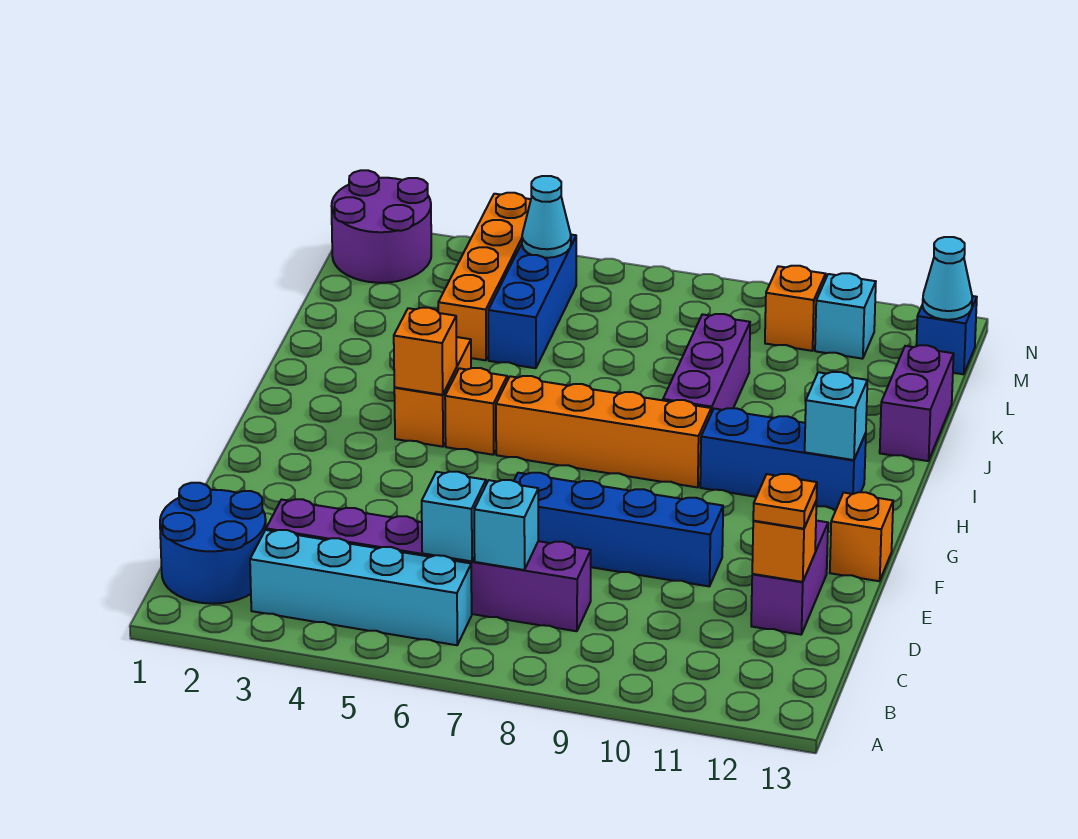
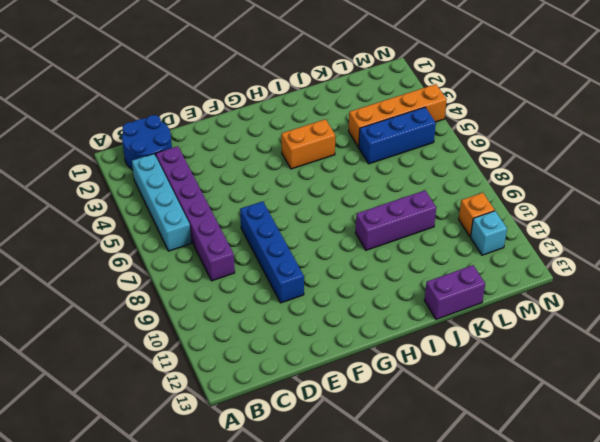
none -> purple brick D12:E12 level 1
none -> orange brick F13 level 1
none -> orange brick H5 level 1

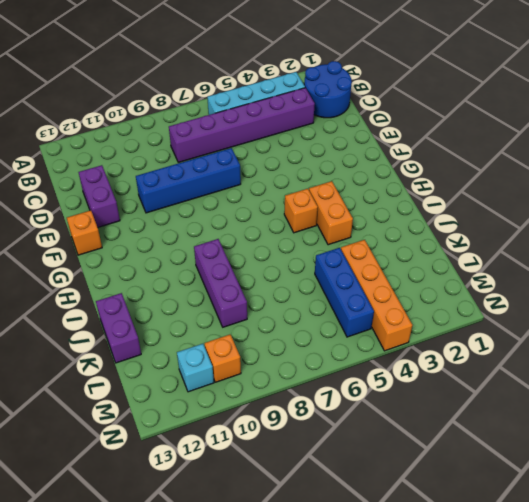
none -> orange brick H6:H9 level 1
none -> blue brick H10:H12 level 1
none -> purple round brick M1:N2 level 1

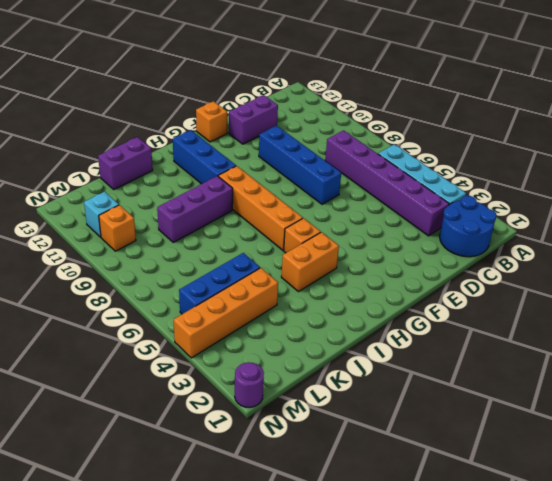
purple round brick N1 level 1 -> purple round brick M1:N2 level 1
none -> blue brick M13 level 1
none -> cyan brick C6 level 2
none -> cyan brick C7 level 2

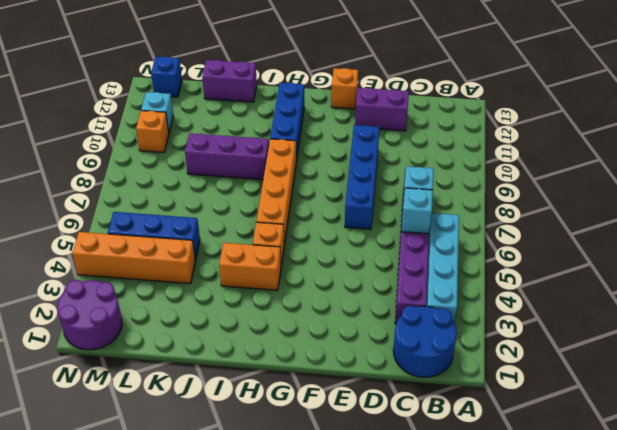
none -> orange brick D12 level 2
none -> orange brick H4 level 2
none -> cyan brick H12 level 2

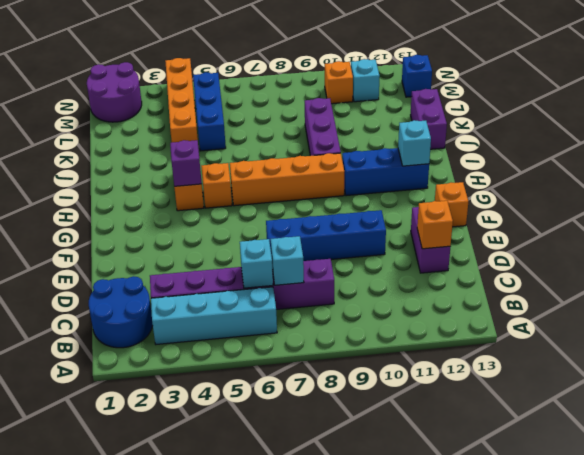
purple brick H4 level 2 -> orange brick H4 level 2
none -> cyan cone M5 level 2
none -> cyan cone M13 level 2
none -> orange plate D12 level 3

